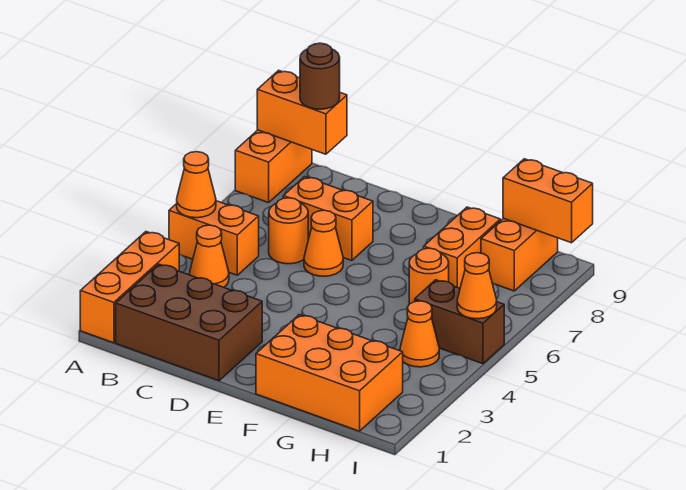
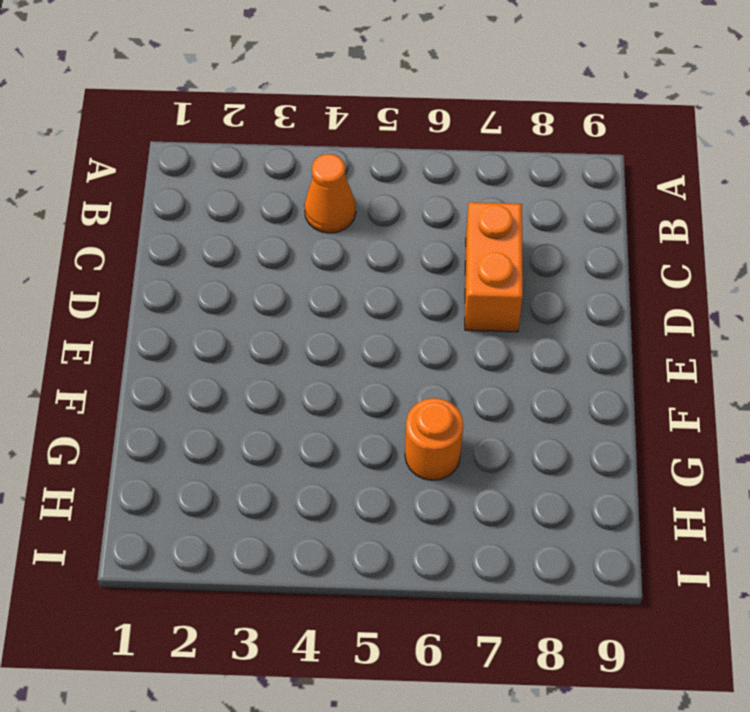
none -> orange brick A1:A3 level 1
none -> orange brick A5:B5 level 1
none -> orange brick A8:A9 level 1

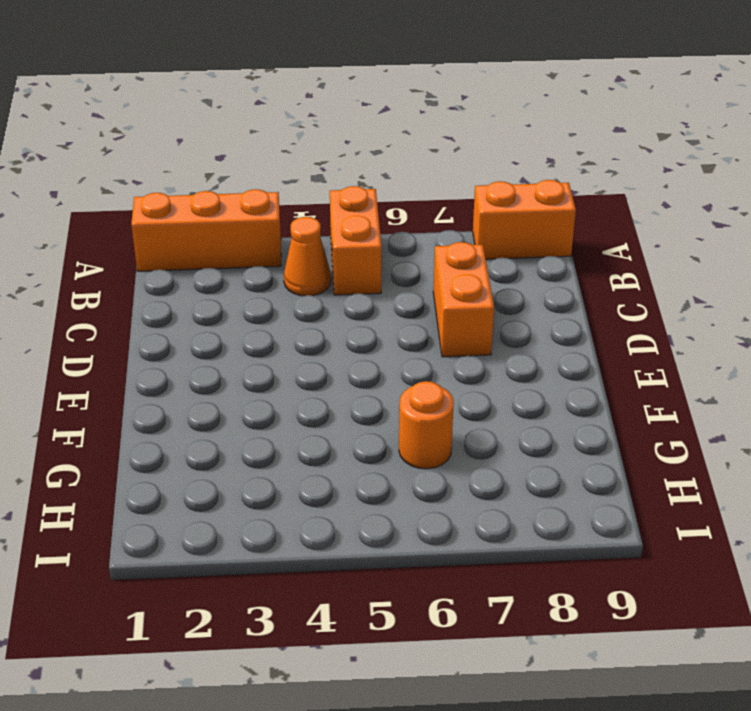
none -> brown brick B1:D2 level 1
none -> orange round brick C6 level 1
none -> orange cone D6 level 1

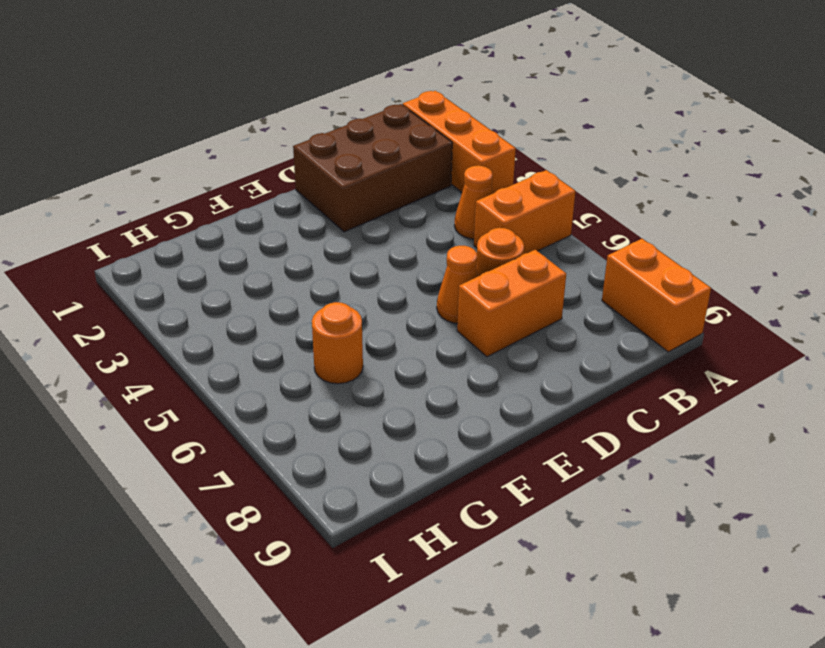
none -> orange brick F1:H2 level 1
none -> orange brick G7:G8 level 1
none -> orange cone H4 level 1

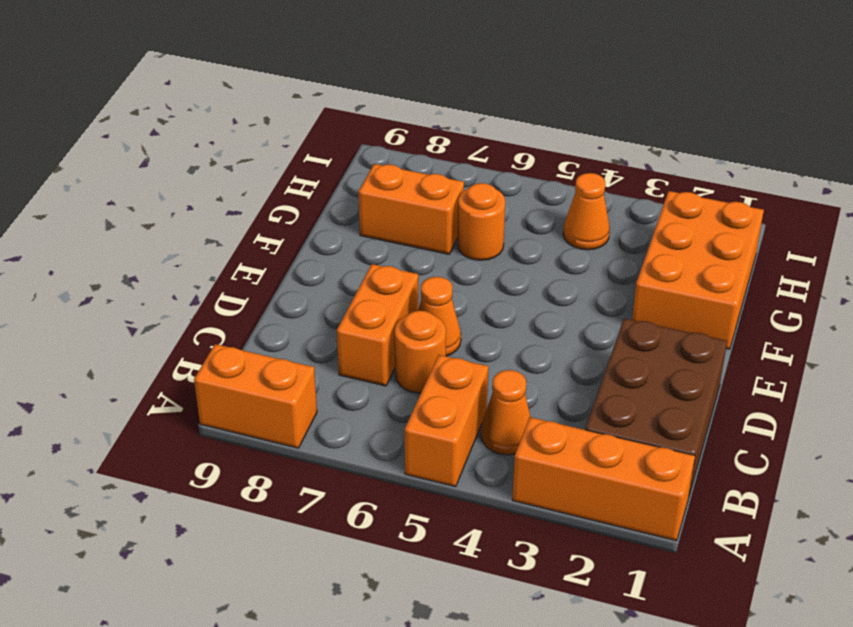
none -> brown brick H5:I5 level 1
none -> orange brick H8:H9 level 1
none -> orange cone A5 level 2

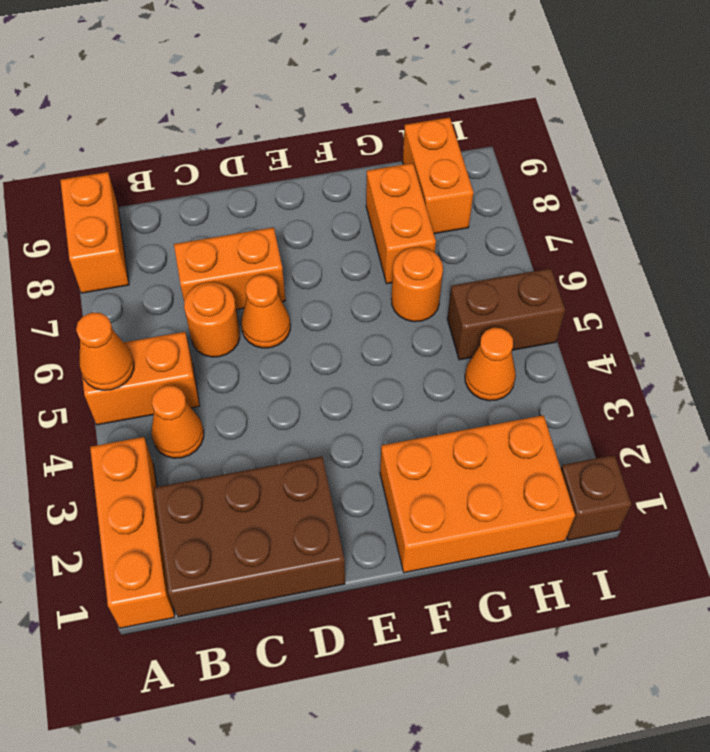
brown brick I1 level 1 -> none
none -> orange brick A9:B9 level 2
none -> orange brick H9:I9 level 2
none -> orange cone I5 level 2

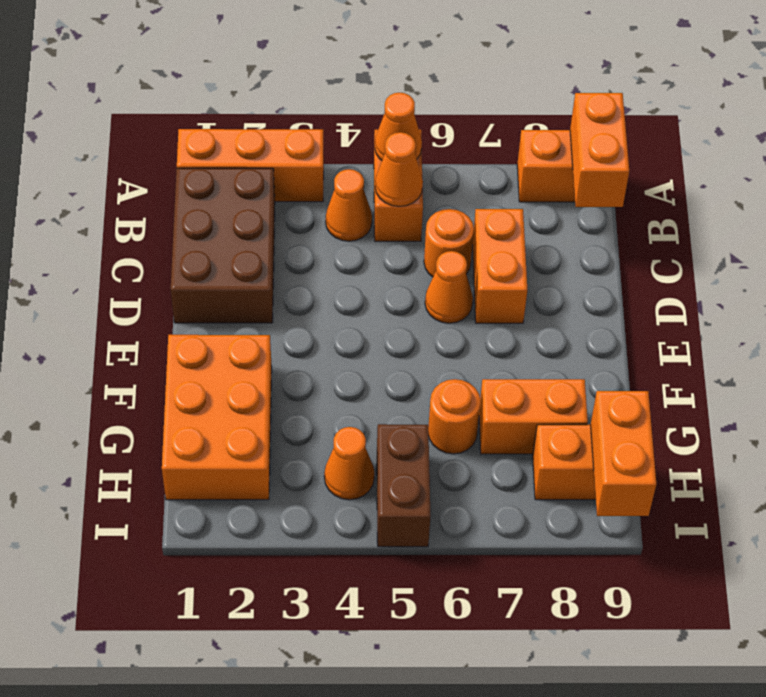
orange cone B5 level 2 -> orange cone I5 level 2
none -> brown round brick B9 level 3

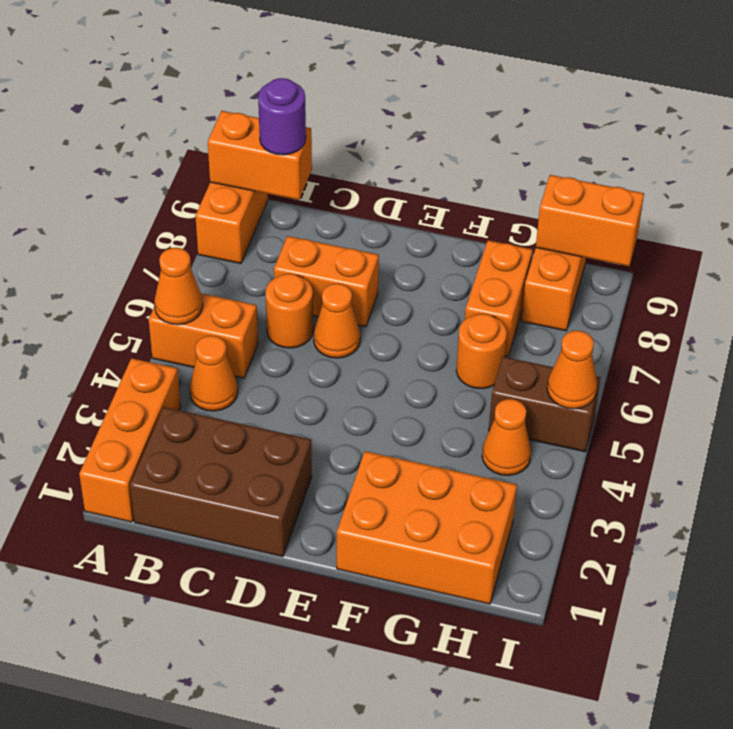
purple round brick B9 level 3 -> brown round brick B9 level 3

